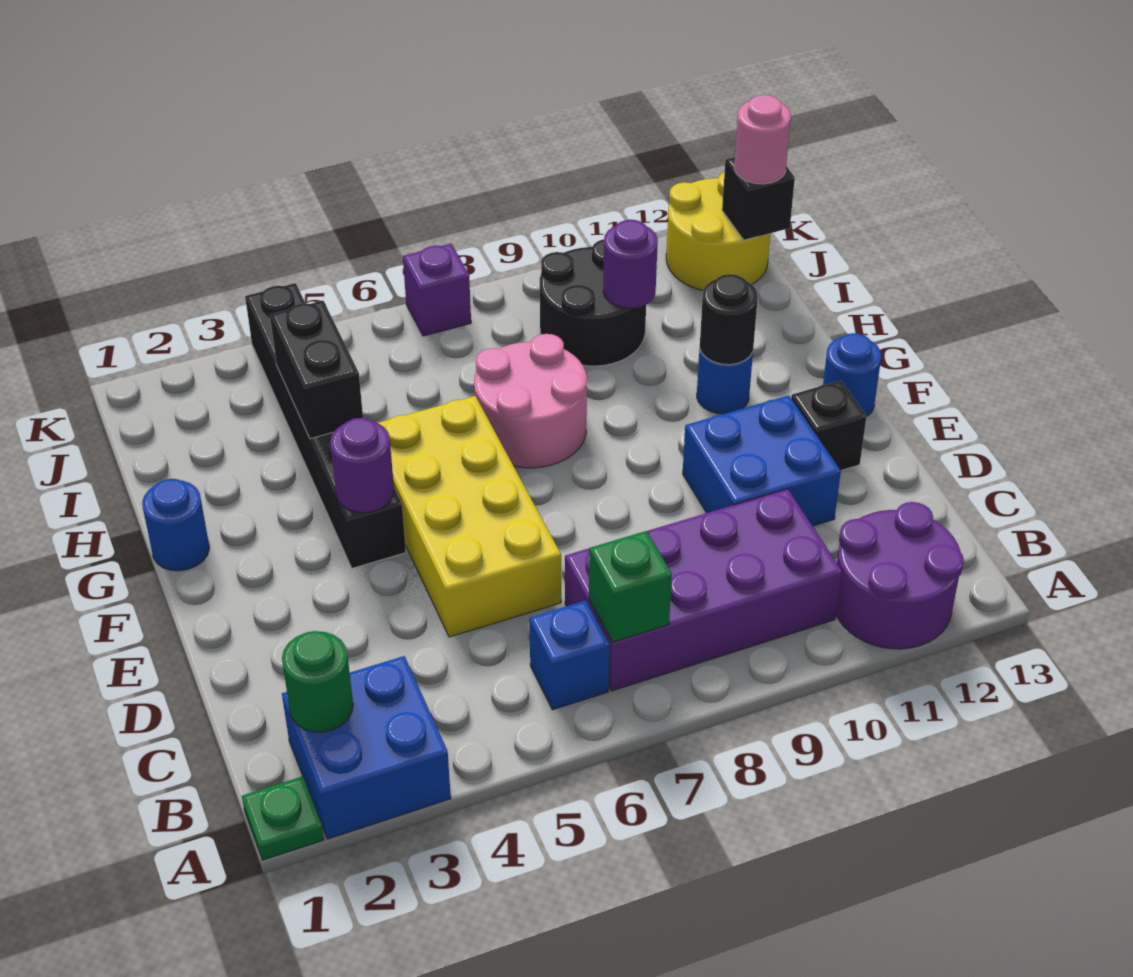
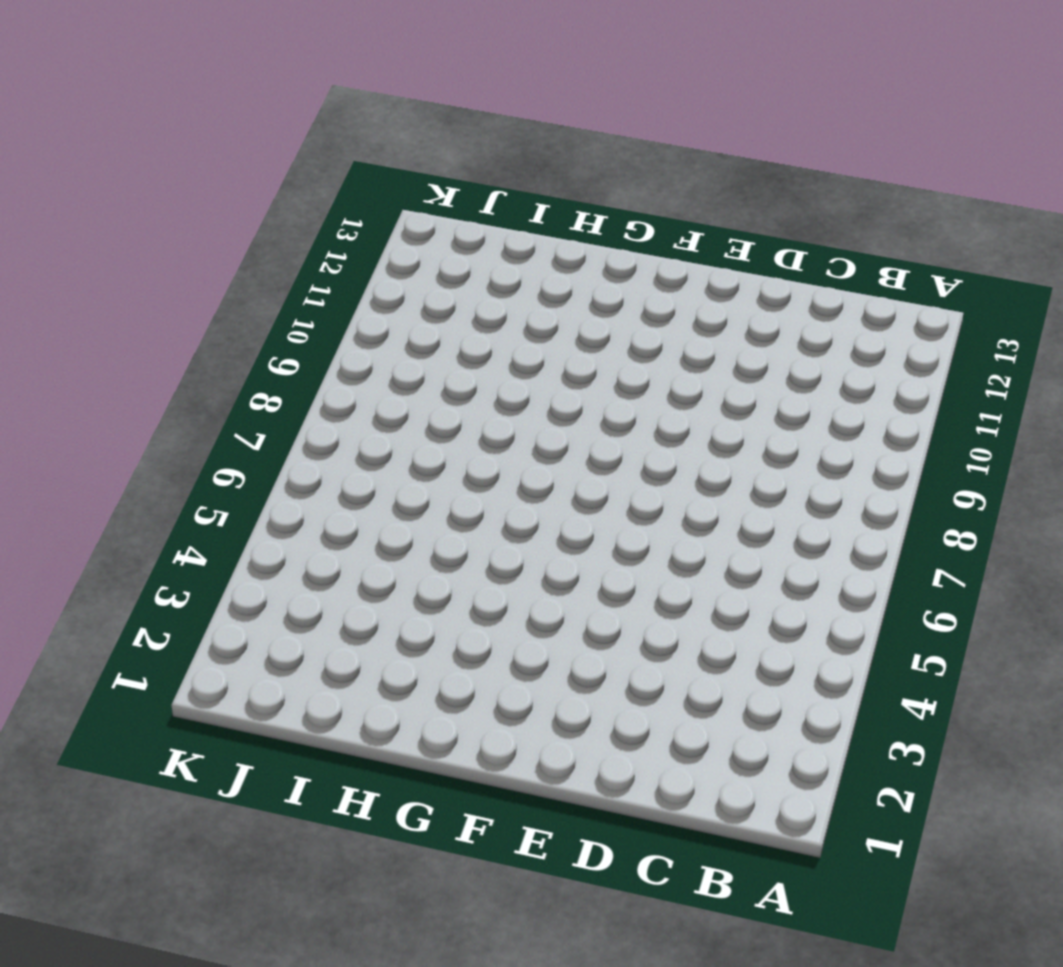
none -> green plate A1 level 1
none -> blue brick A2:B3 level 1
none -> purple round brick A11:B12 level 1

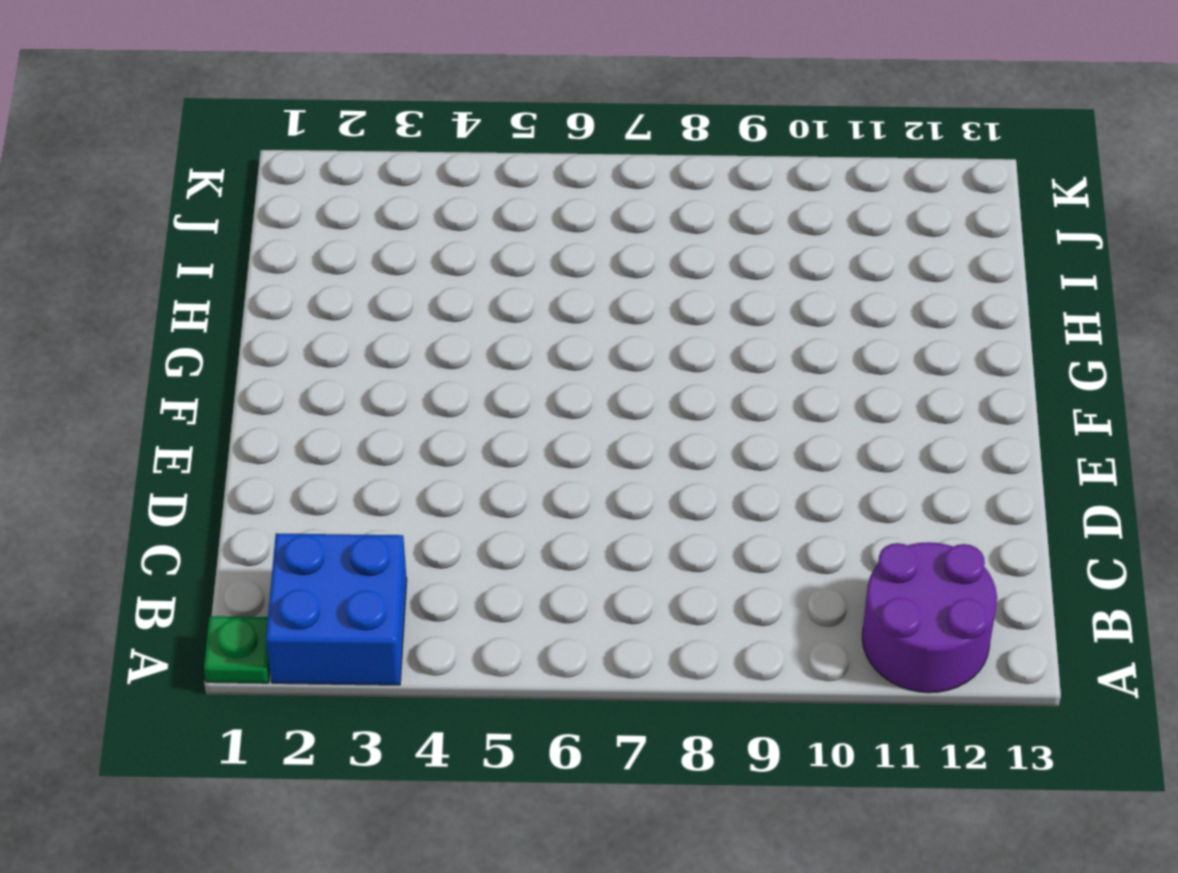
none -> blue brick B6 level 1
none -> purple brick B7:C10 level 1
none -> yellow brick D5:G6 level 1

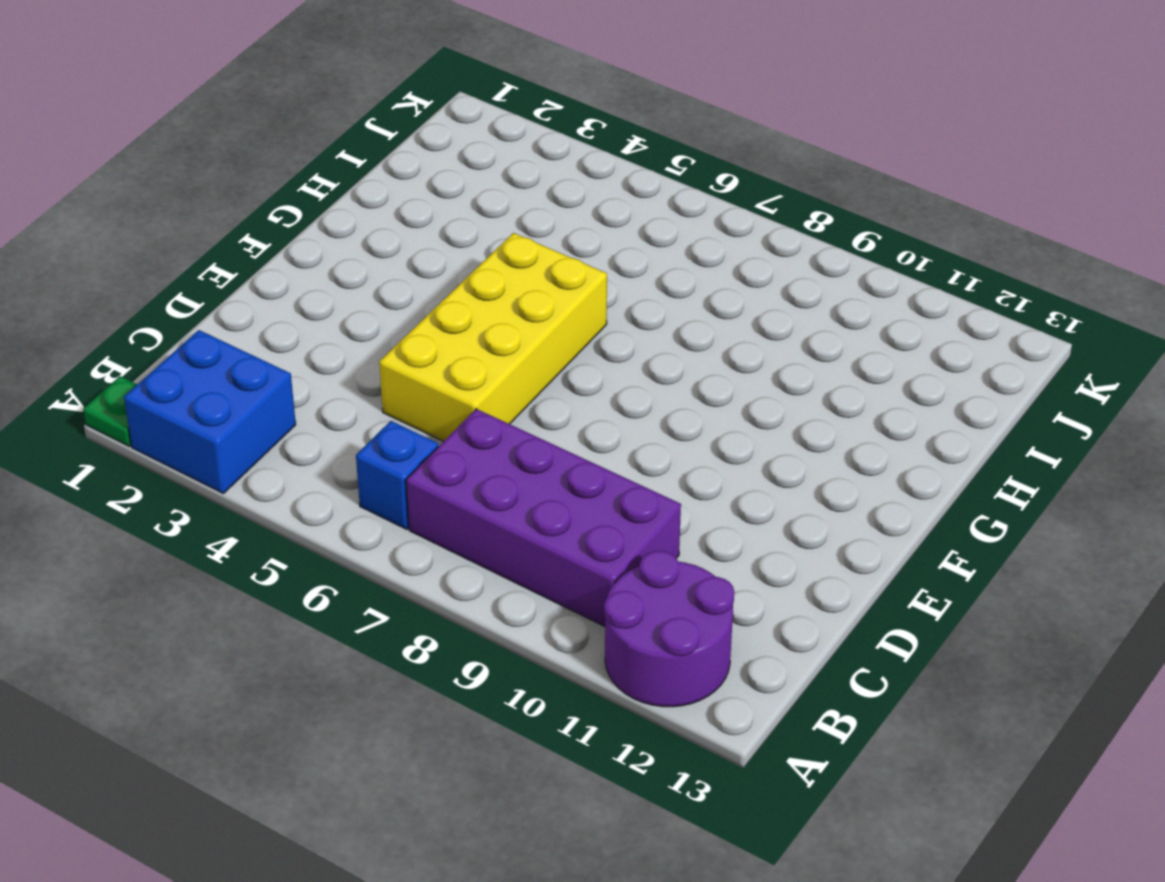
none -> blue brick D10:E11 level 1
none -> black brick E12 level 1
none -> black brick F4:K4 level 1

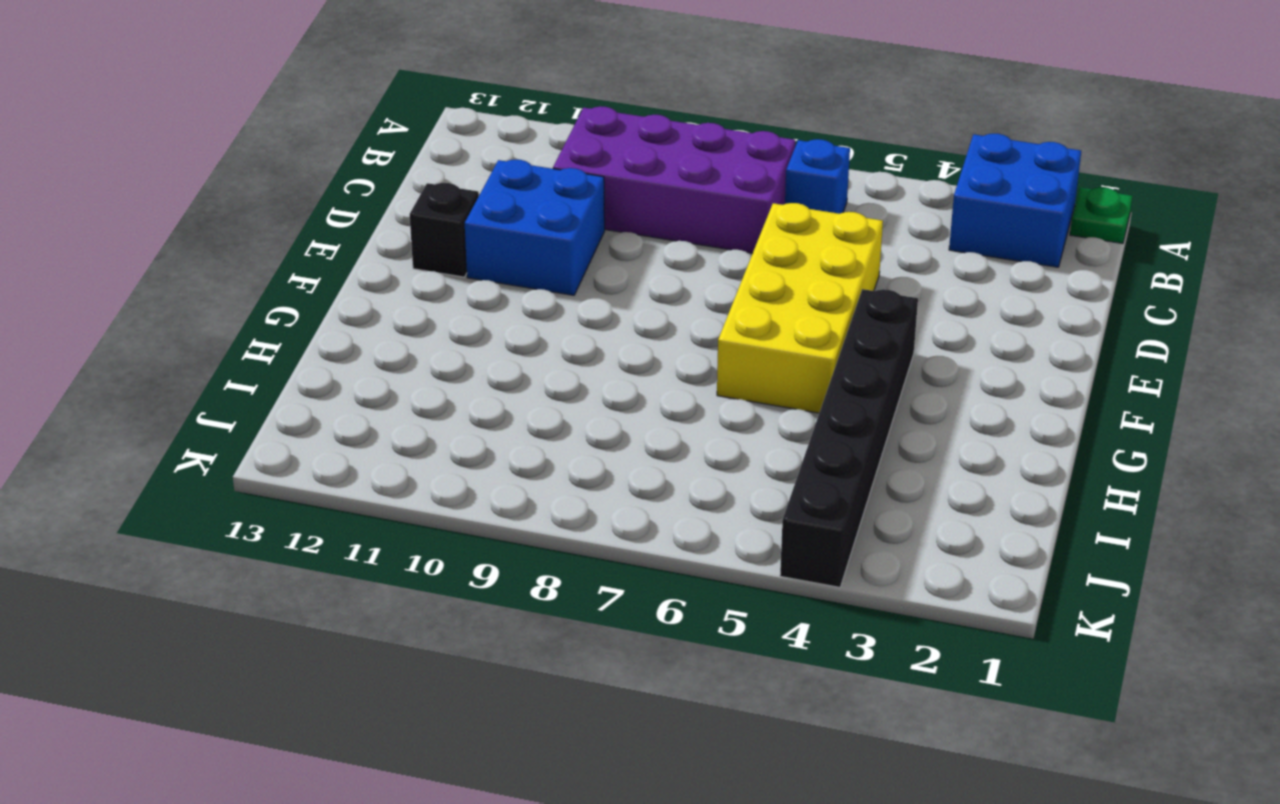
none -> purple round brick A11:B12 level 1
none -> blue round brick F13 level 1
none -> blue round brick G1 level 1

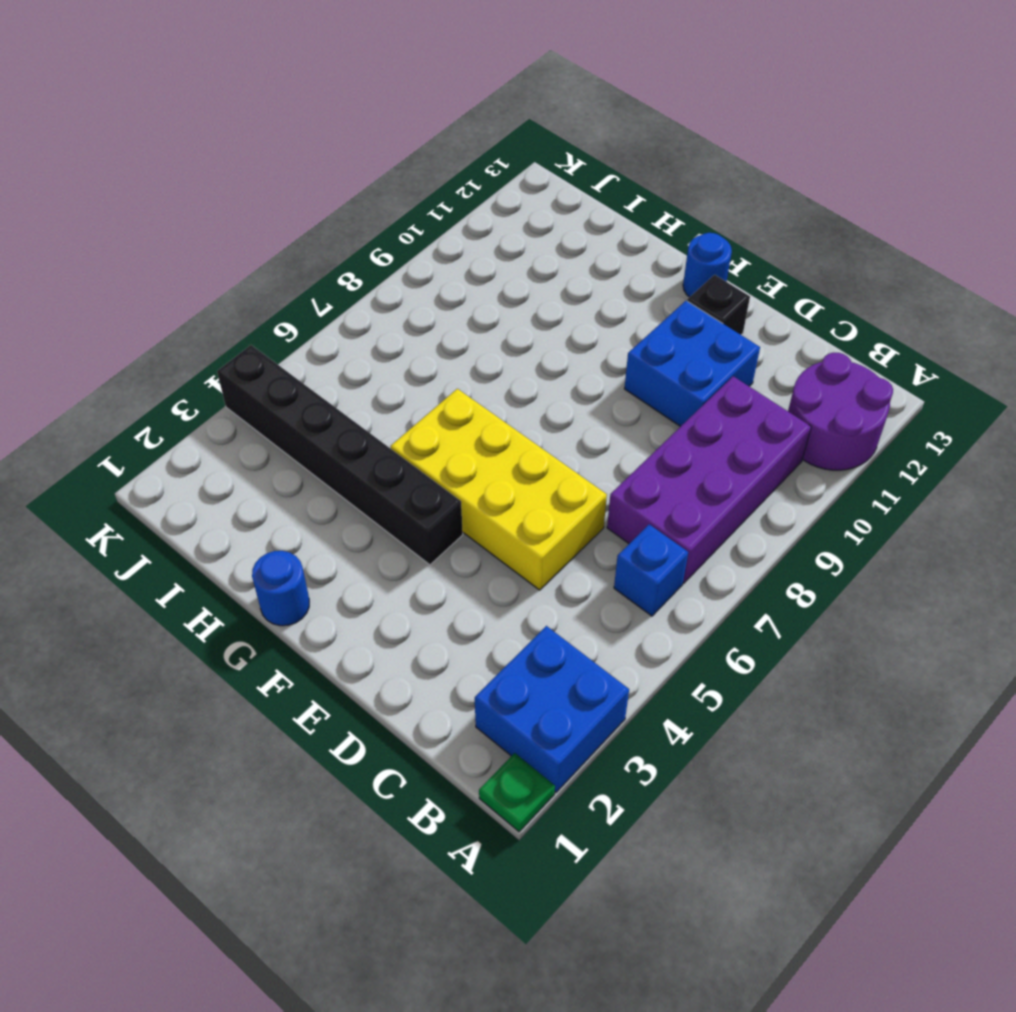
none -> pink round brick G7:H8 level 1
none -> blue round brick G11 level 1
none -> black round brick I9:J10 level 1

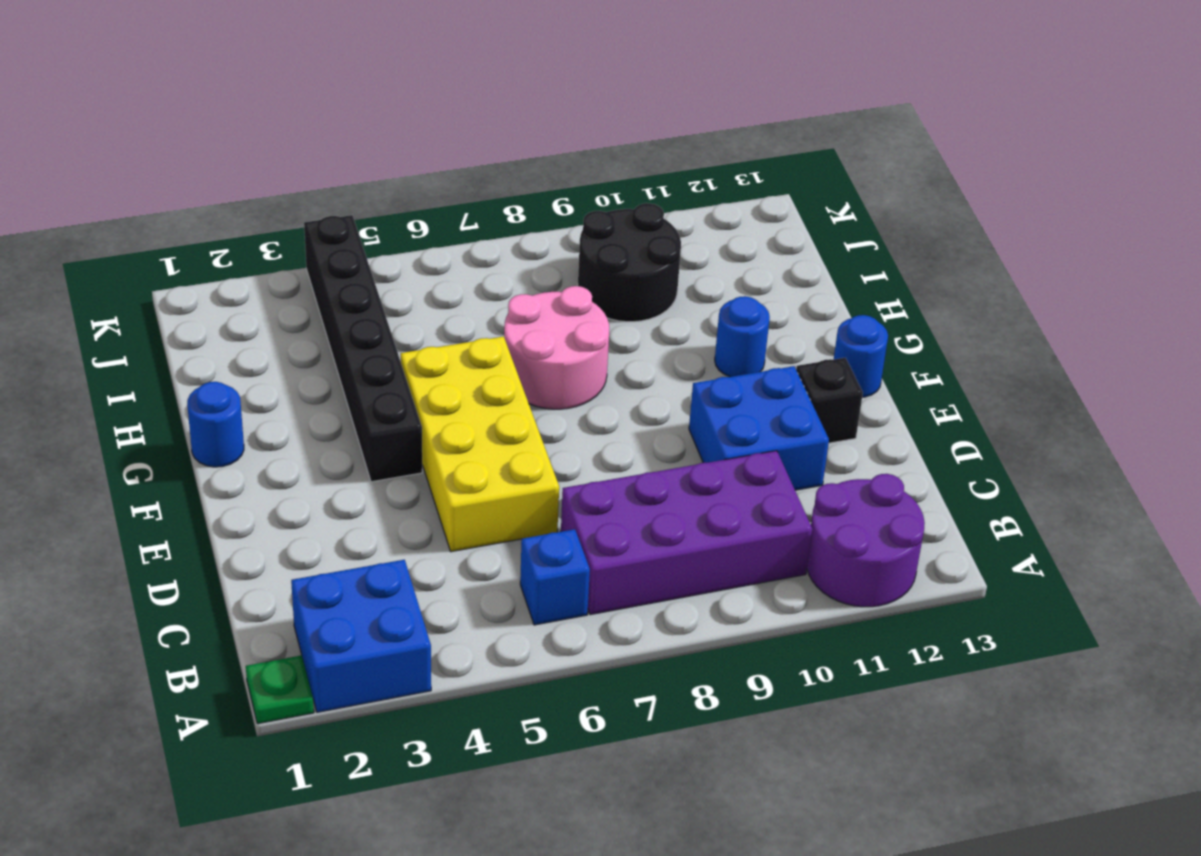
none -> yellow round brick J12:K13 level 1
none -> purple brick K7 level 1
none -> green round brick B2 level 2

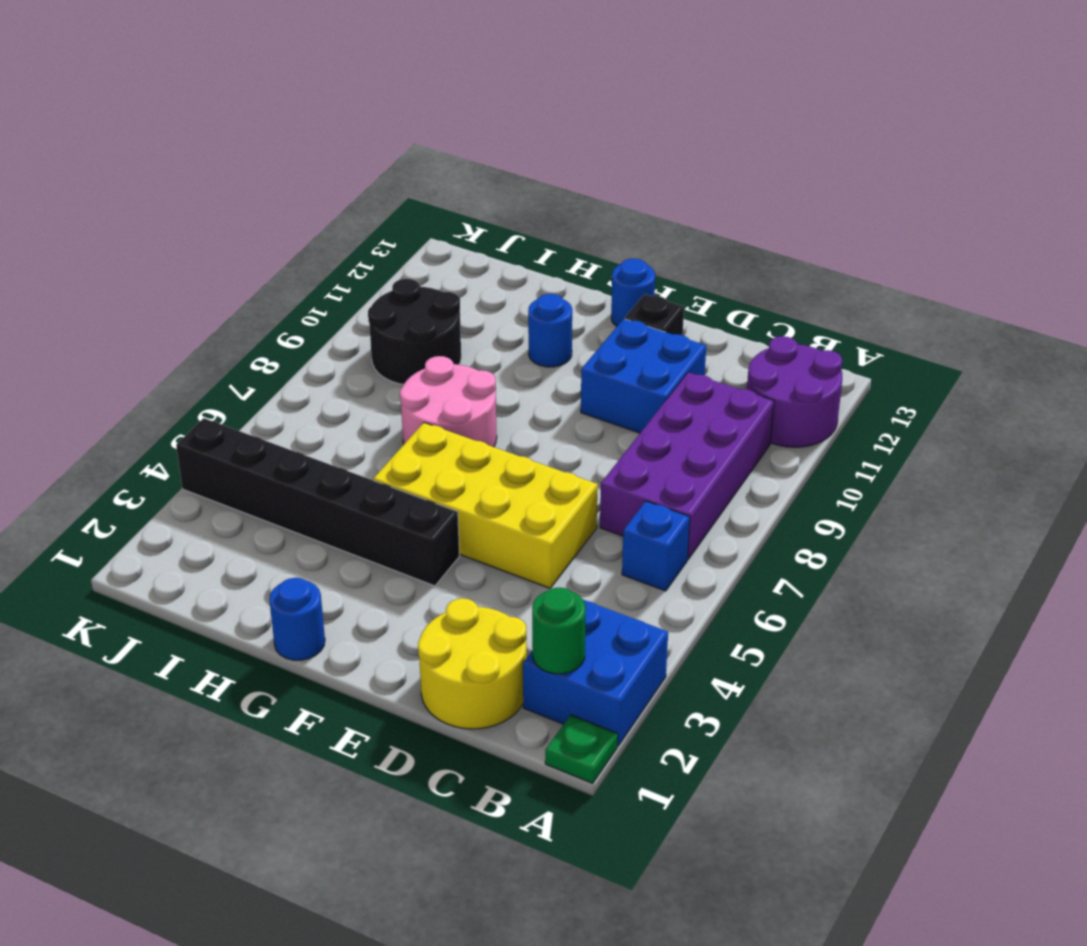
yellow round brick C1:D2 level 1 -> yellow round brick J12:K13 level 1
none -> purple brick K7 level 1
none -> green brick B7 level 2
none -> purple round brick F4 level 2

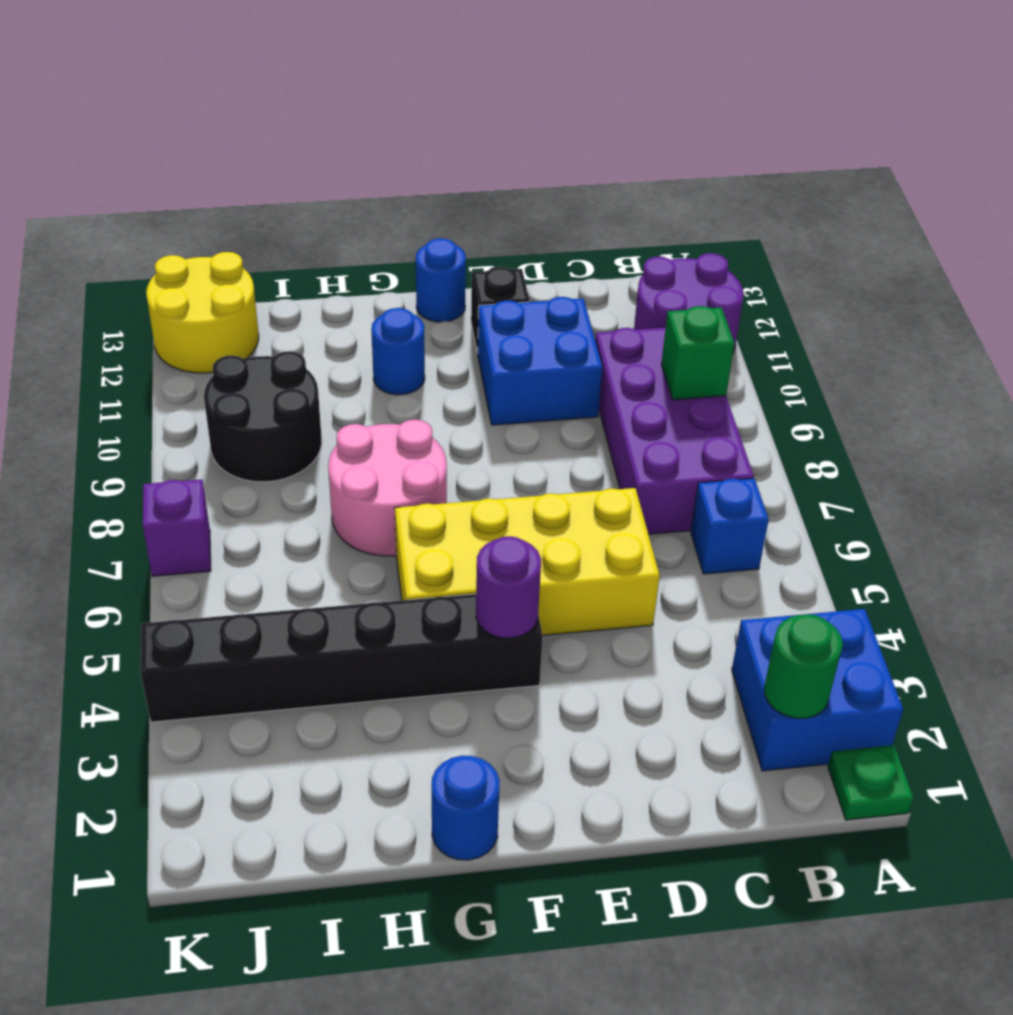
green brick B9 level 2 -> green brick B7 level 2
none -> black round brick G11 level 2
none -> black brick H4:I4 level 2
none -> purple round brick I10 level 2

